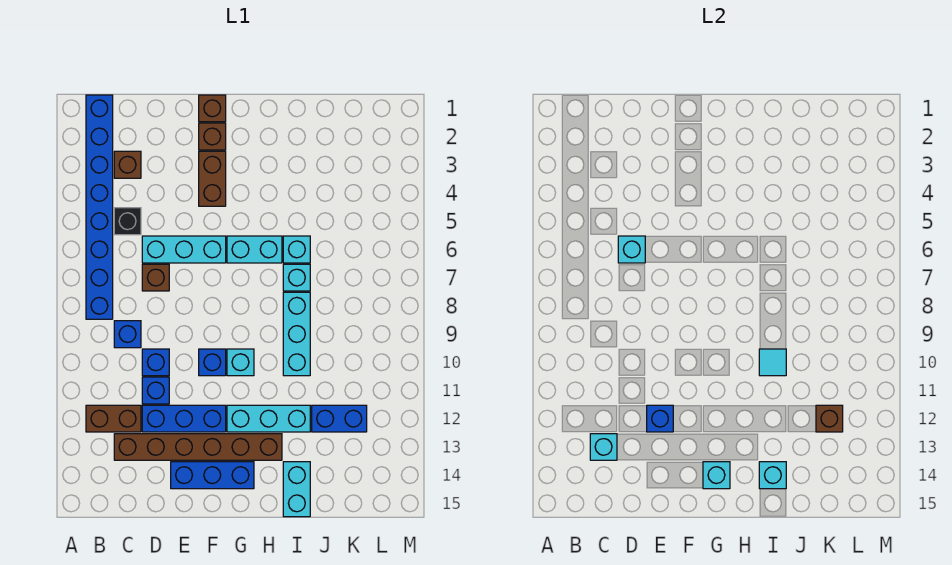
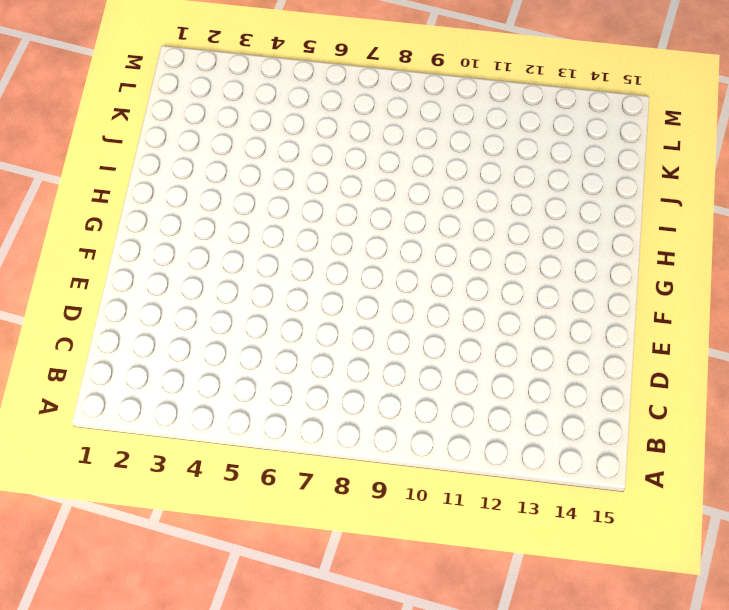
none -> blue brick B1:B8 level 1
none -> brown brick B12:C12 level 1
none -> brown brick C3 level 1
none -> black brick C5 level 1

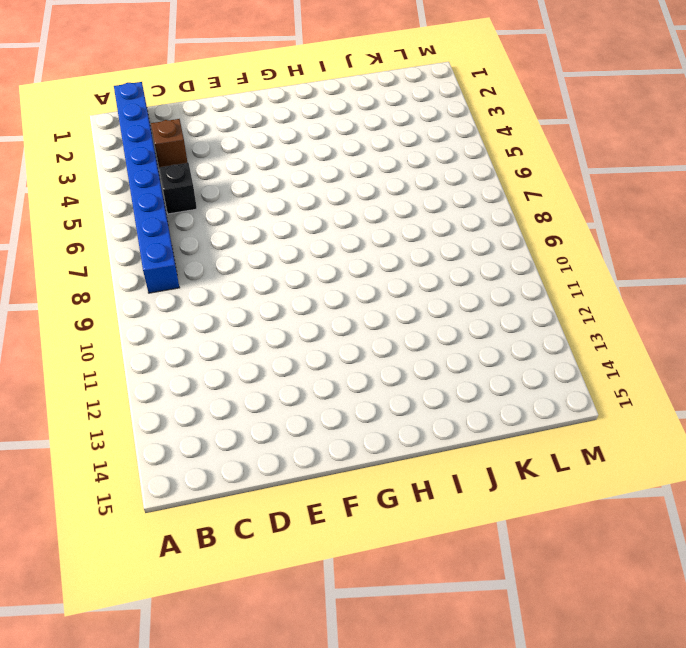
none -> brown brick B12:C12 level 1
none -> blue brick C9 level 1
none -> brown brick C13:H13 level 1
none -> cyan brick D6:F6 level 1

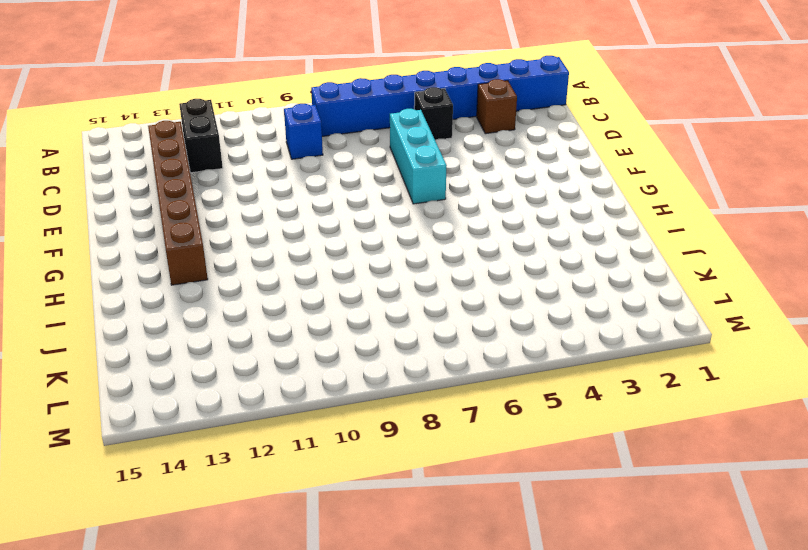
black brick B12:C12 level 1 -> brown brick B12:C12 level 1
none -> brown brick D7 level 1
none -> blue brick D10 level 1
none -> blue brick D11 level 1
none -> blue brick D12:F12 level 1

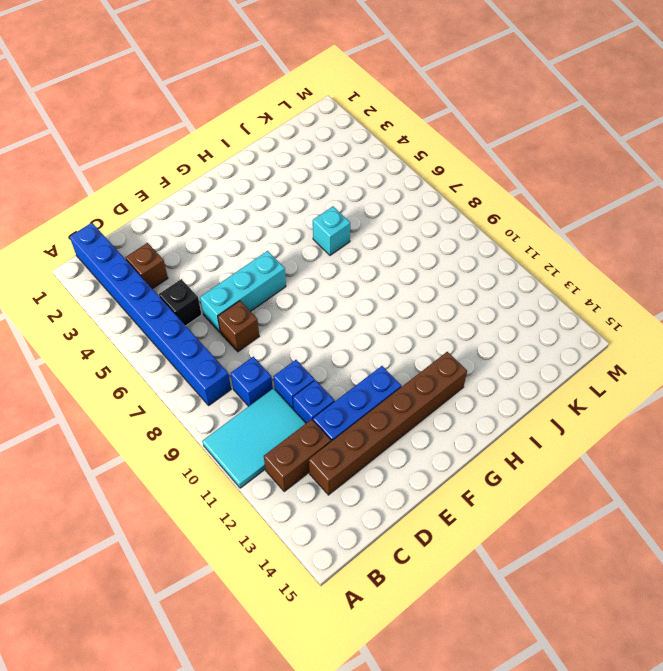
cyan tile A10:C11 level 1 -> none
none -> blue brick E14:G14 level 1
none -> brown brick F1 level 1
none -> brown brick F2 level 1
none -> brown brick F3:F4 level 1

